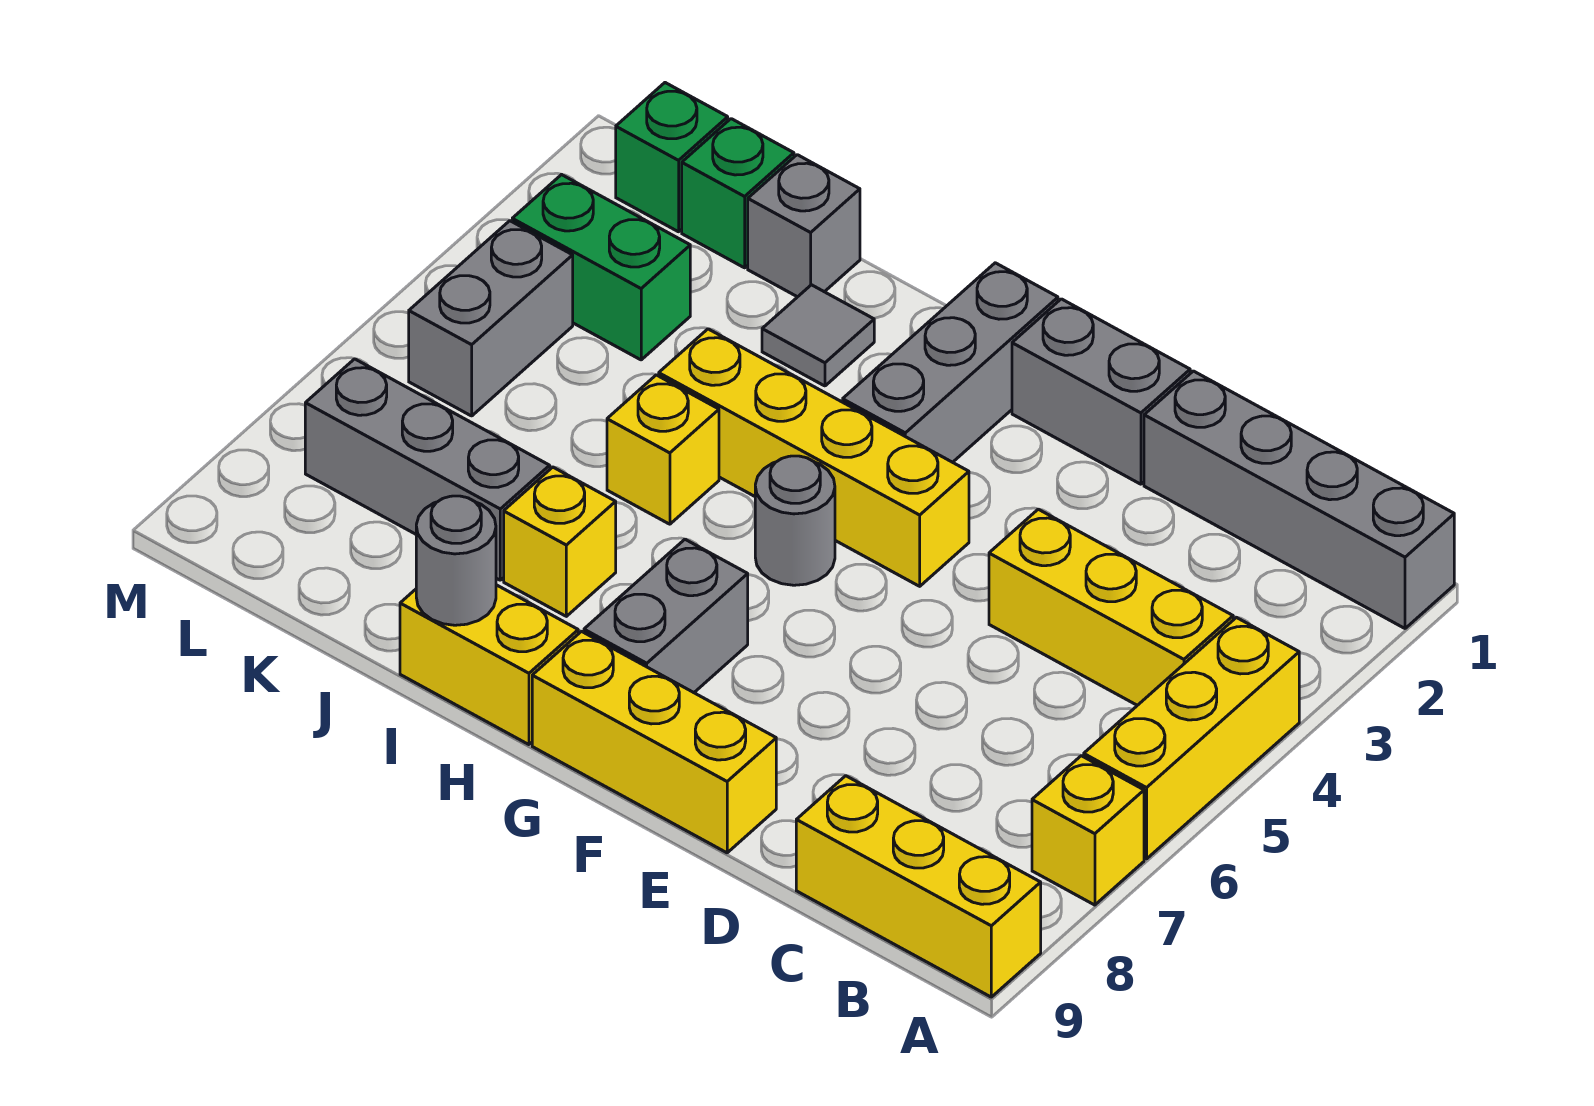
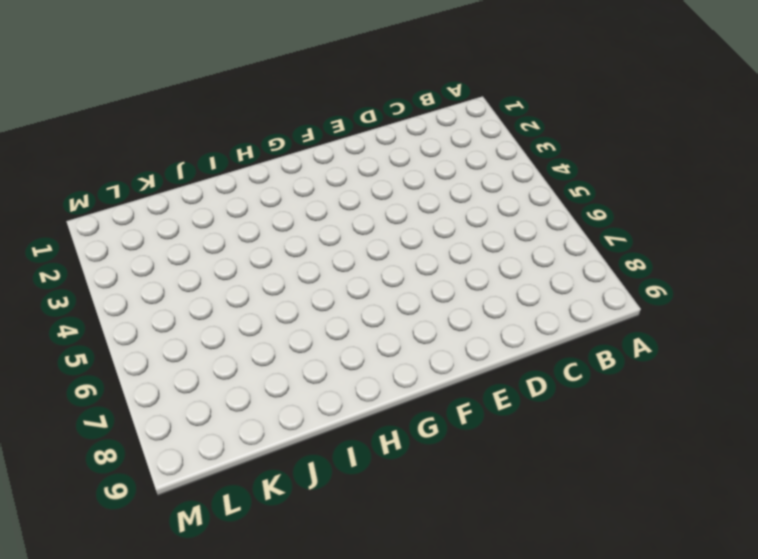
none -> grey brick A1:D1 level 1
none -> yellow brick A4:A6 level 1
none -> yellow brick A7 level 1

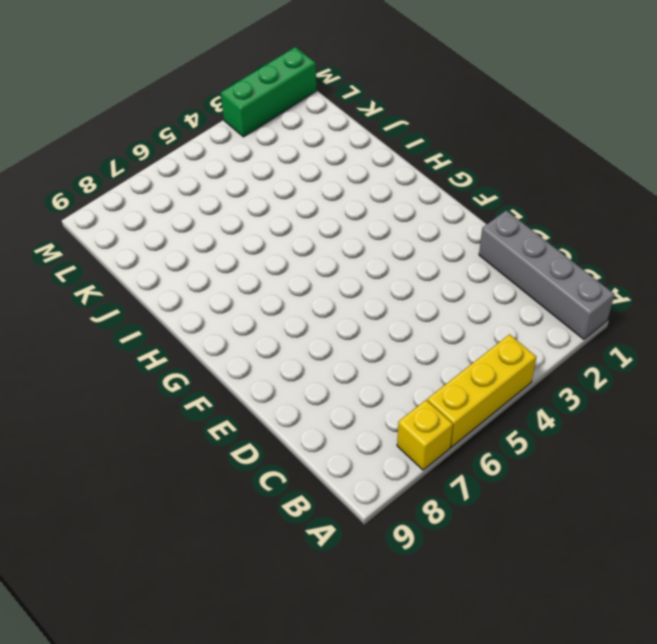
green brick M1:M3 level 1 -> none
none -> yellow brick A9:C9 level 1
none -> yellow brick B4:D4 level 1
none -> grey brick E1:F1 level 1

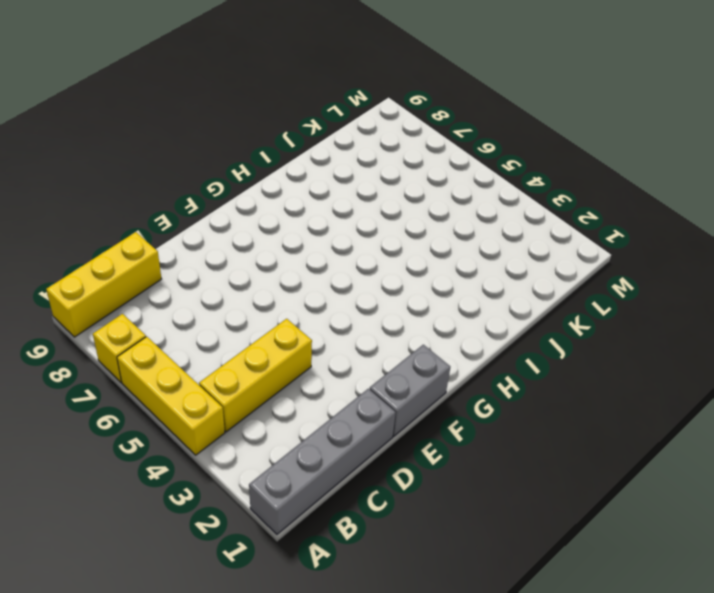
none -> yellow brick E9:G9 level 1
none -> yellow brick F4:I4 level 1
none -> grey brick G1:G3 level 1

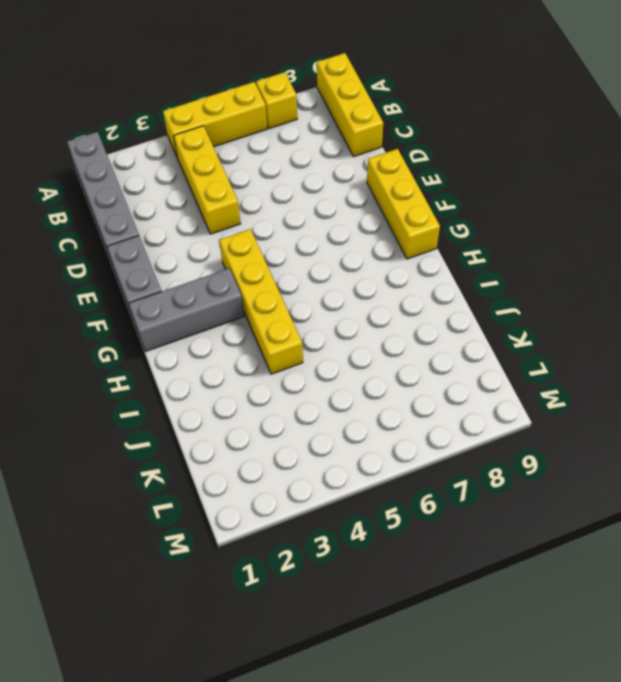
none -> grey round brick G5 level 1
none -> grey brick G7:G8 level 1
none -> yellow brick H9:I9 level 1

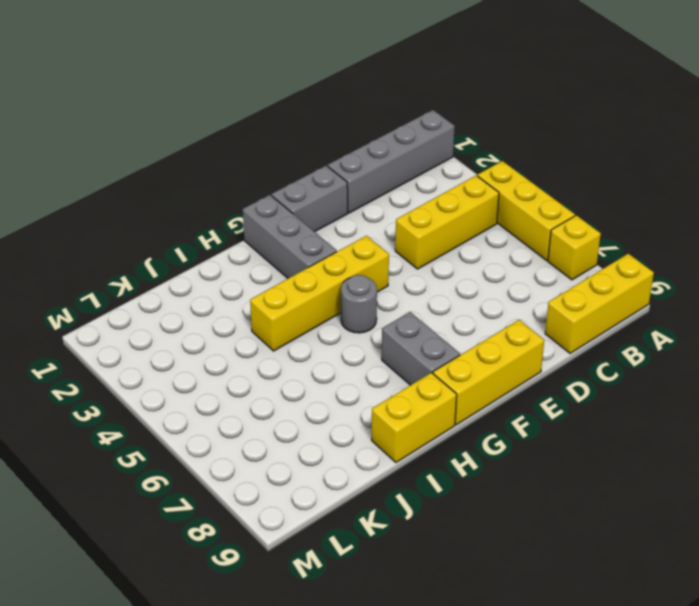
none -> grey tile I2 level 1
none -> yellow brick I5 level 1
none -> yellow brick I7 level 1

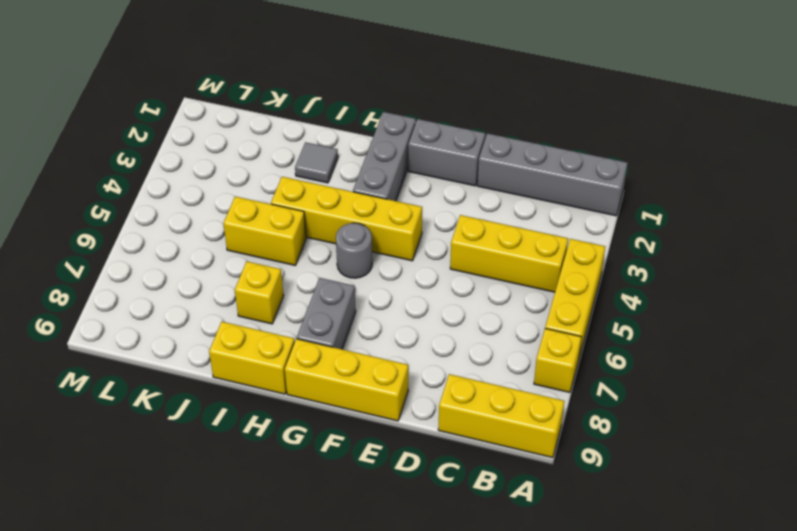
yellow brick I5:J5 level 1 -> yellow brick I5 level 1
none -> grey brick J1 level 1
none -> grey brick J7:L7 level 1
none -> green brick K1 level 1

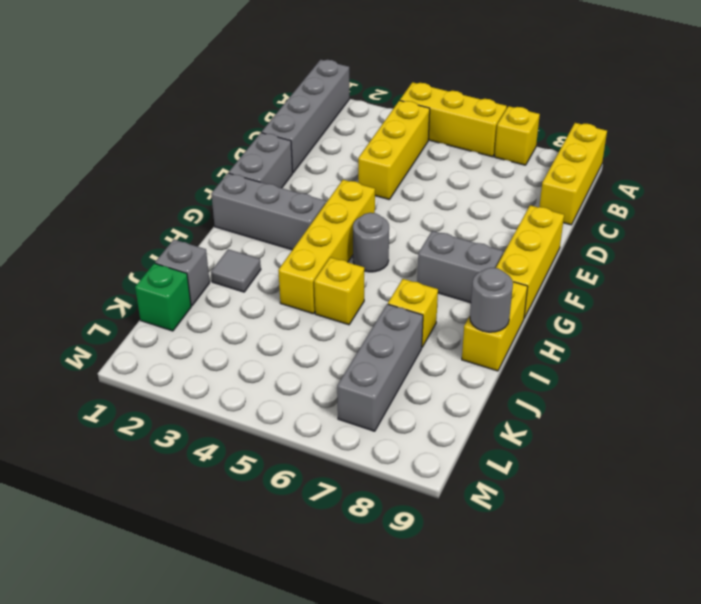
none -> green brick K3:L3 level 1
none -> green brick L1 level 1
none -> grey brick L4:L5 level 1

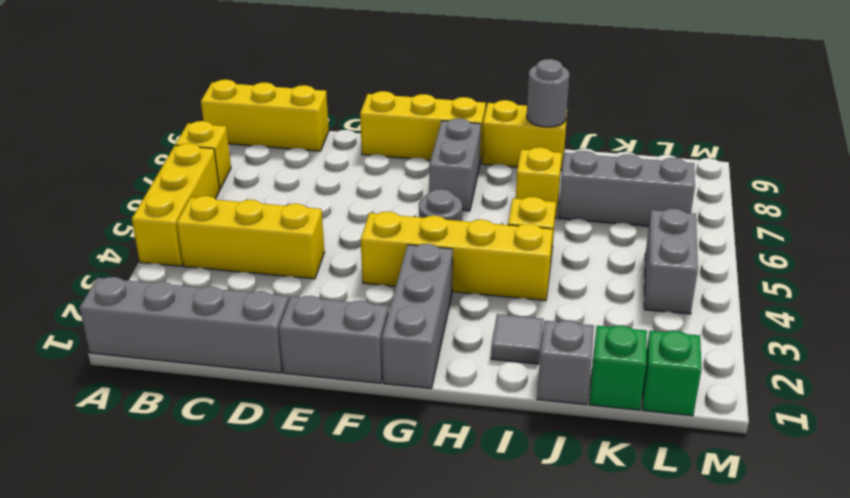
none -> green brick K3:L3 level 1

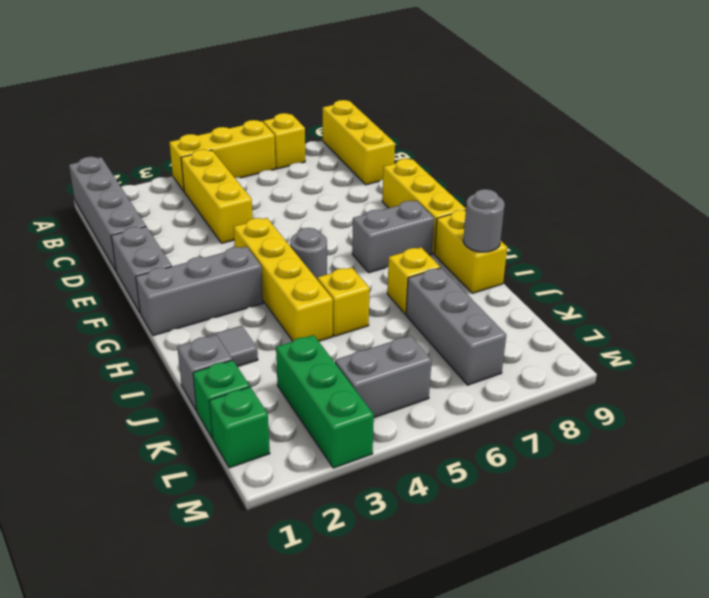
green brick K3:M3 level 1 -> green brick K3:L3 level 1

